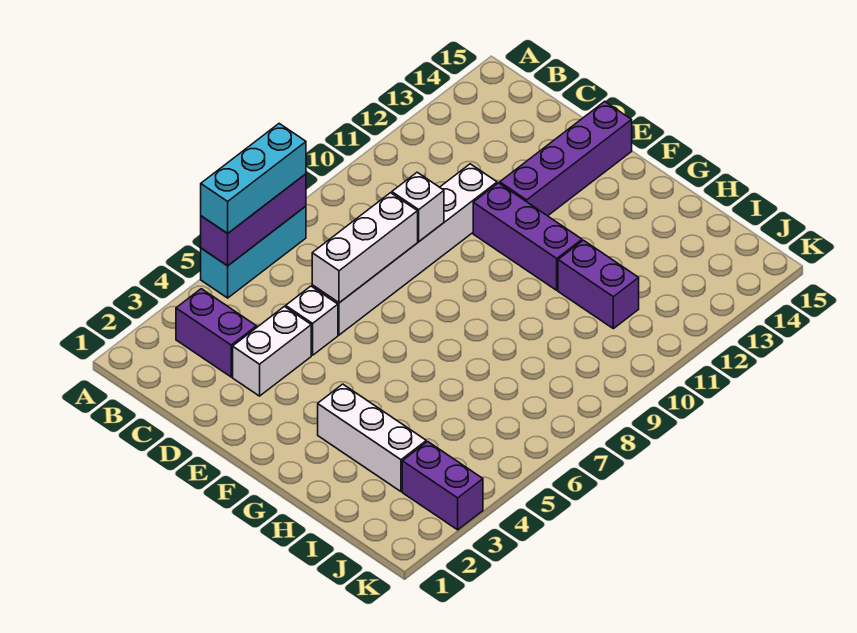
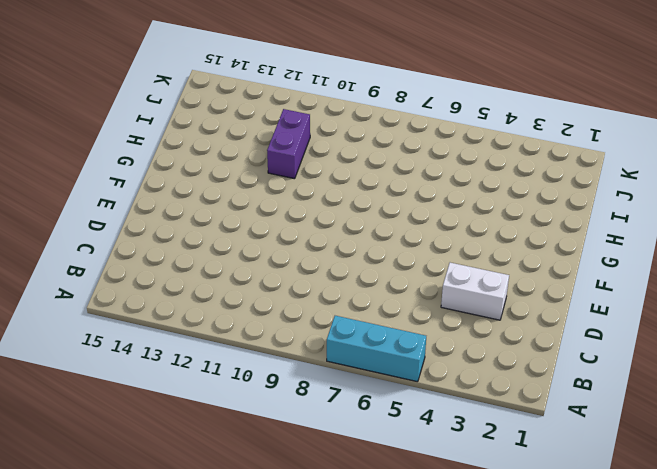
none -> purple brick B3:C3 level 1
none -> white brick D5 level 1
none -> white brick D6:D11 level 1

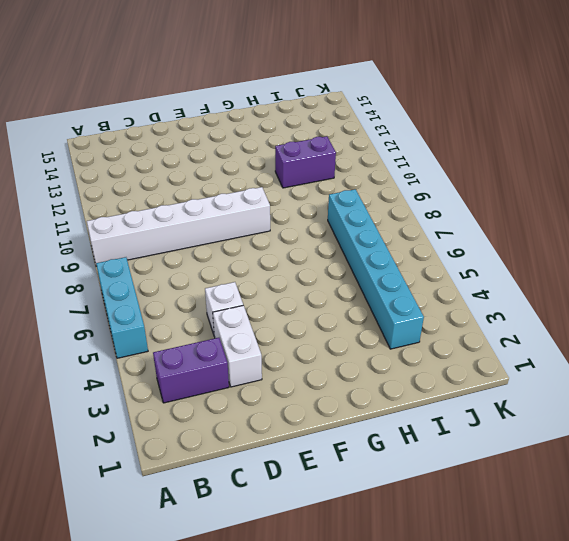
white brick A9:F9 level 1 -> white brick D6:D11 level 1
cyan brick I3:I8 level 1 -> white brick G3:I3 level 1
none -> purple brick E11:G11 level 1
none -> purple brick E12:E15 level 1
none -> purple brick J3:K3 level 1

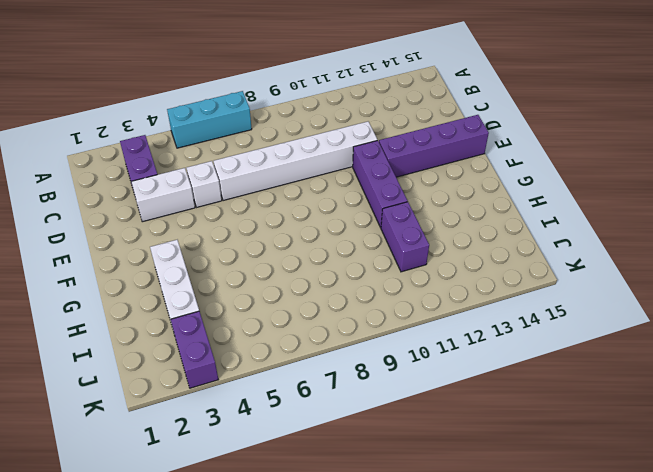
none -> purple brick A5:A7 level 2
none -> white brick D6:D8 level 2
none -> white brick D9 level 2

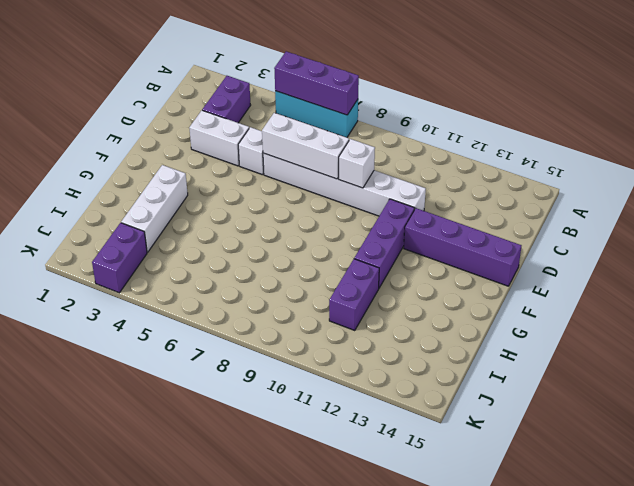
none -> cyan brick A5:A7 level 3

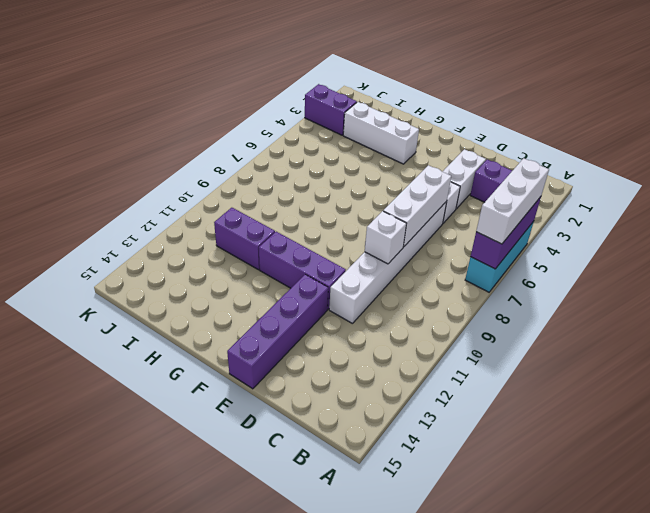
white brick A5:A7 level 3 -> cyan brick A5:A7 level 3

